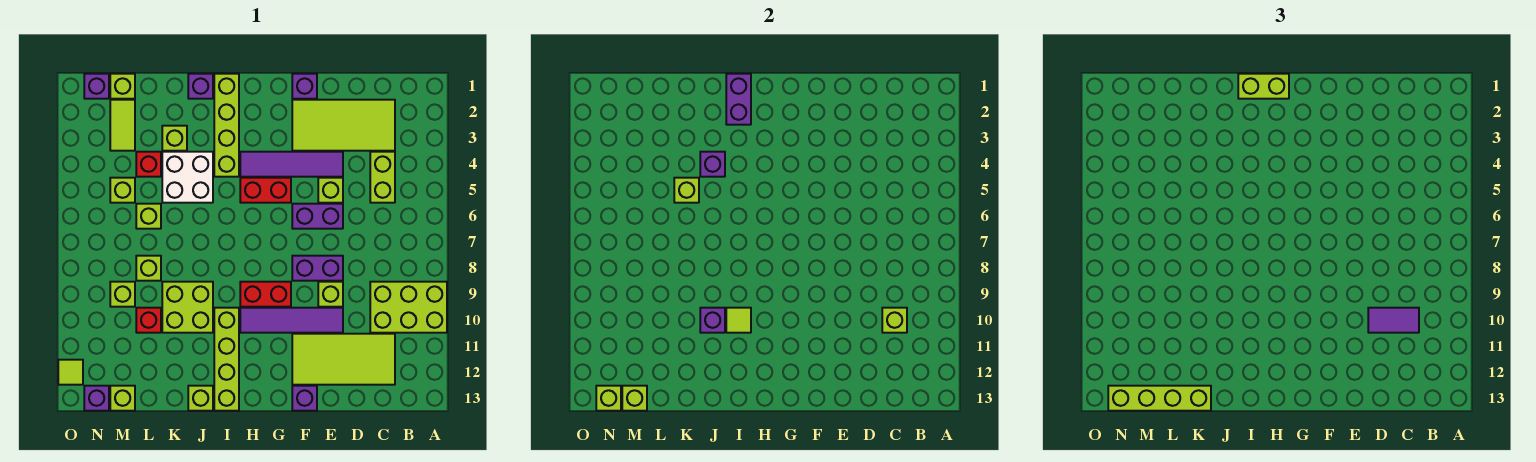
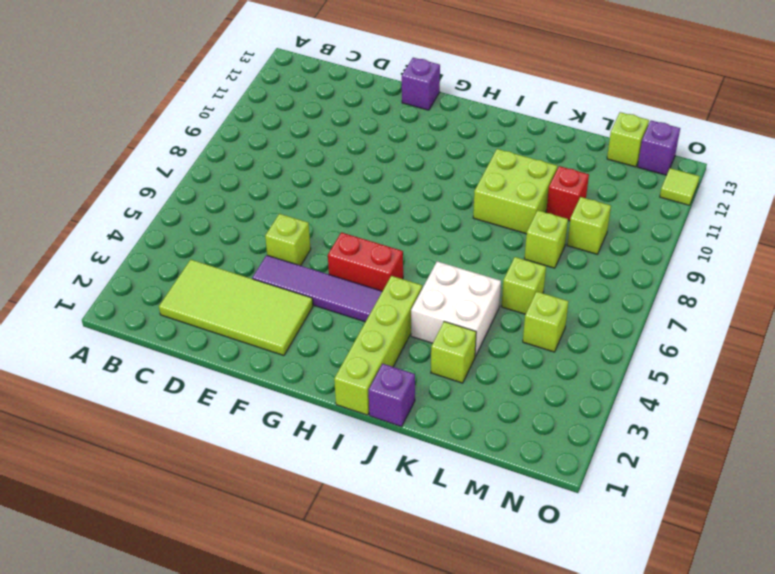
none -> lime brick A9:C10 level 1
none -> lime brick C4:C5 level 1
none -> lime tile C11:F12 level 1
none -> purple brick E6:F6 level 1

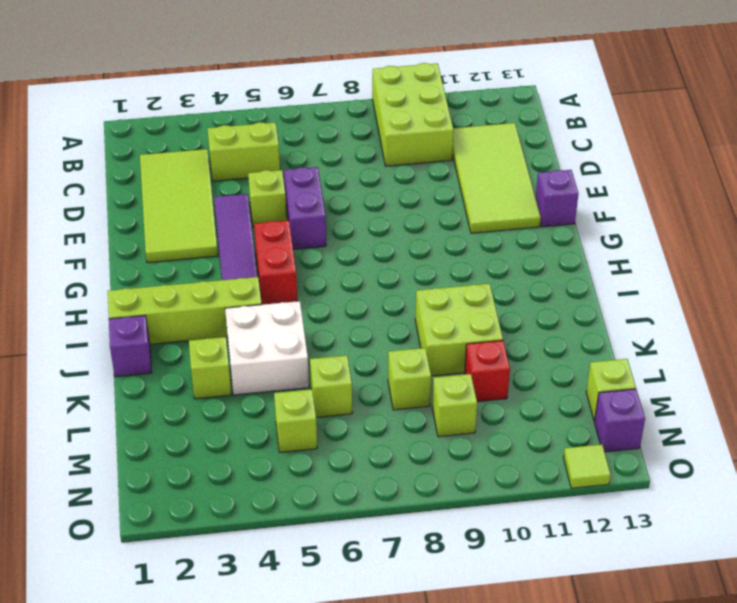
none -> purple brick E8:F8 level 1
none -> lime brick E9 level 1
none -> purple tile E10:H10 level 1
none -> purple brick F1 level 1

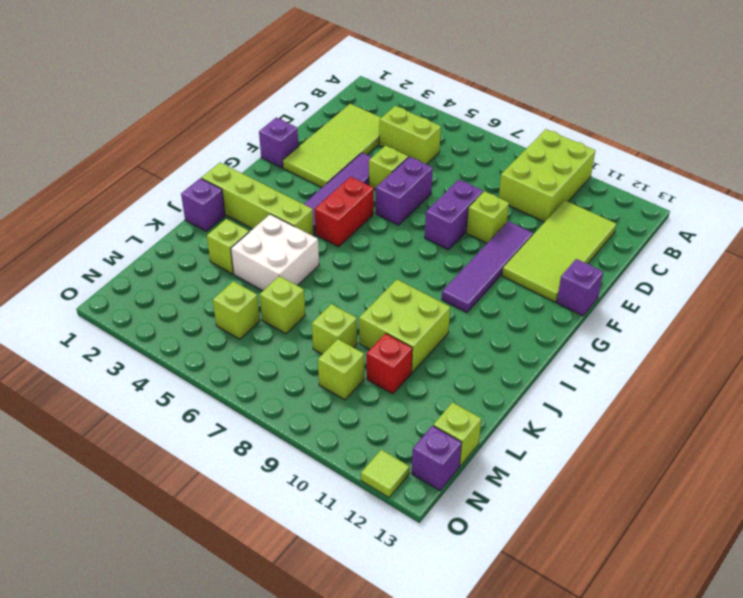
none -> red brick G9:H9 level 1
none -> lime brick I10:I13 level 1
none -> lime brick J13 level 1
none -> red brick L4 level 1

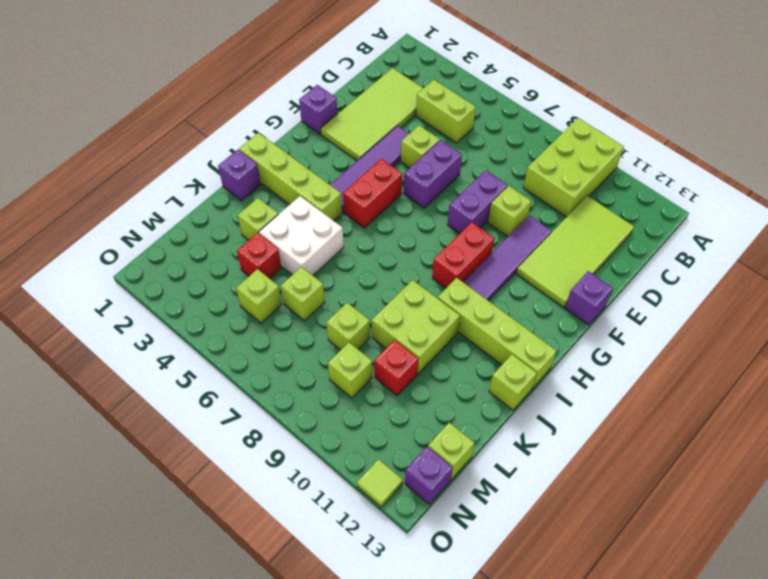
none -> lime brick M1 level 1
none -> lime tile M2:M3 level 1
none -> purple brick N1 level 1
none -> lime brick C10 level 2

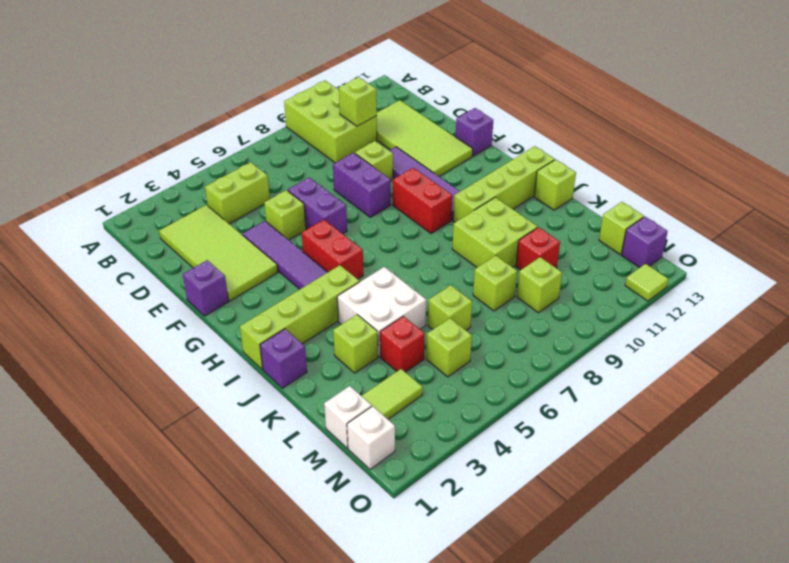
white brick M1 level 1 -> lime brick M1 level 1
white brick N1 level 1 -> purple brick N1 level 1
none -> purple brick I1:I2 level 2
none -> lime tile I10 level 2
none -> purple brick J4 level 2
none -> purple brick J10 level 2

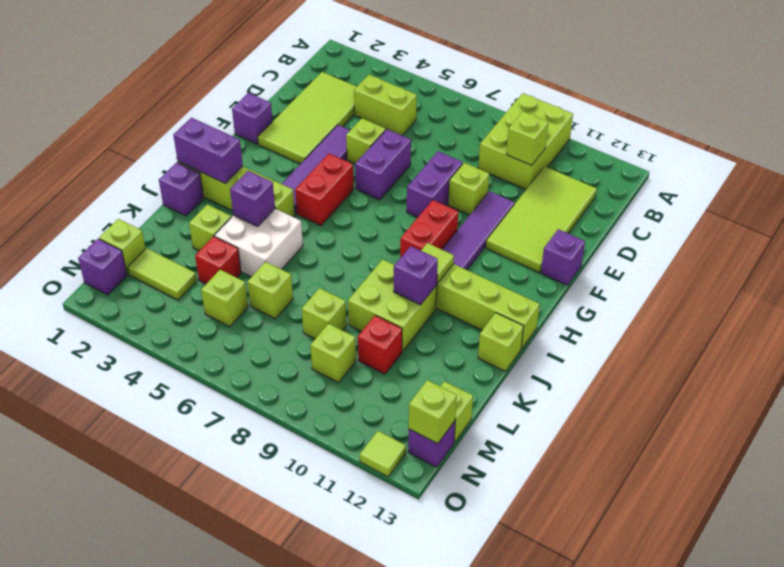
none -> lime brick K5 level 2
none -> lime brick M13 level 2
none -> purple tile C10:D10 level 3
none -> lime brick H1:I1 level 3

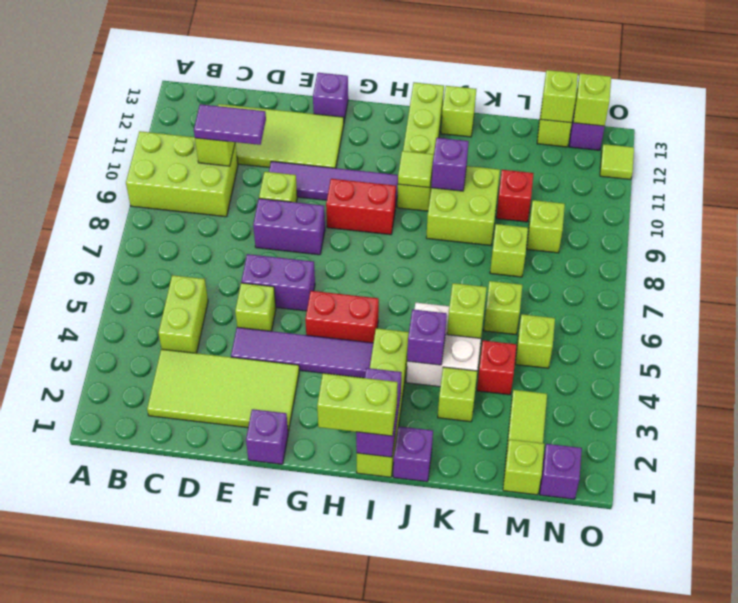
none -> lime brick K13:N13 level 3

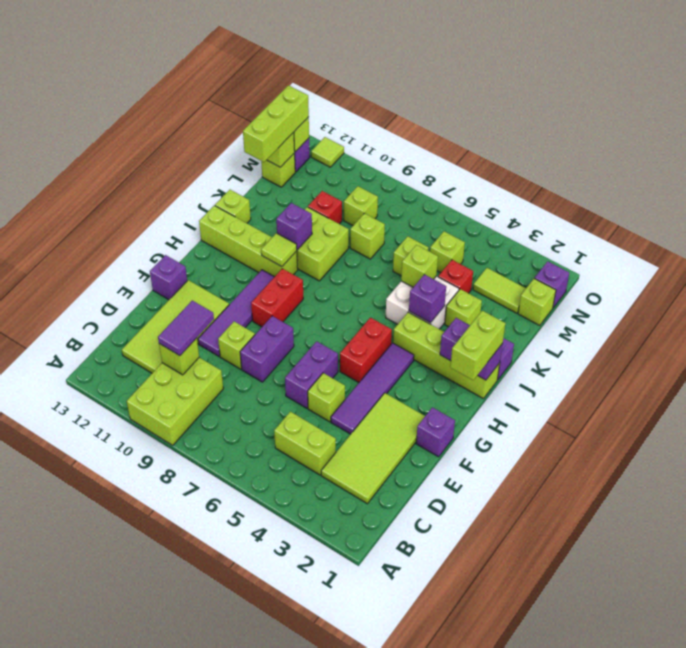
lime brick L13:N13 level 3 -> lime brick K13:N13 level 3

